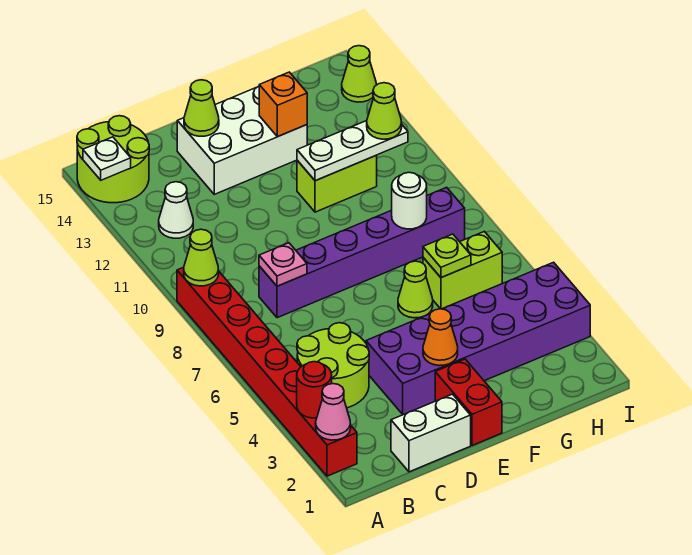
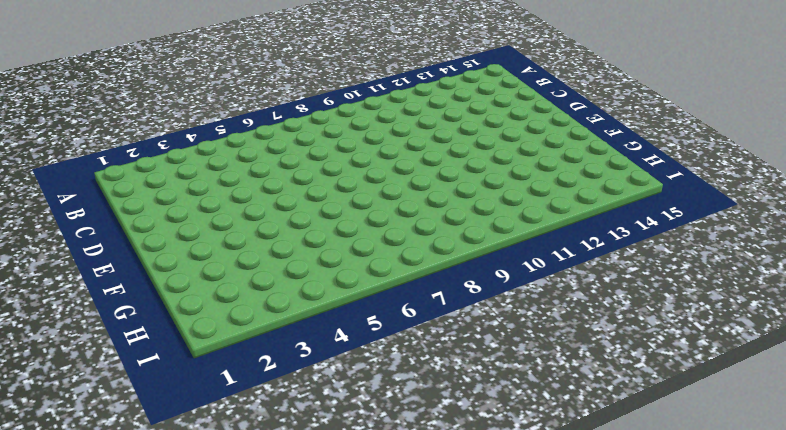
none -> red brick A2:A9 level 1
none -> lime round brick A14:B15 level 1
none -> lime round brick B4:C5 level 1

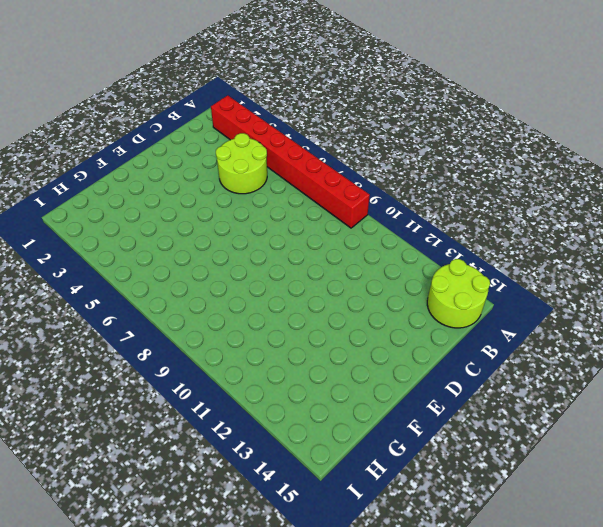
none -> white cone B12 level 1
none -> white brick C1:D1 level 1
none -> purple brick C8:H8 level 1

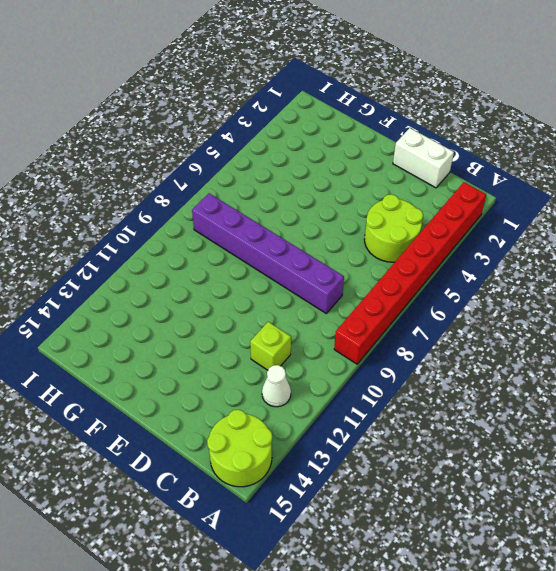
lime brick C11 level 1 -> none
none -> purple brick D3:I4 level 1
none -> white brick D13:F14 level 1
none -> red brick E1:E2 level 1

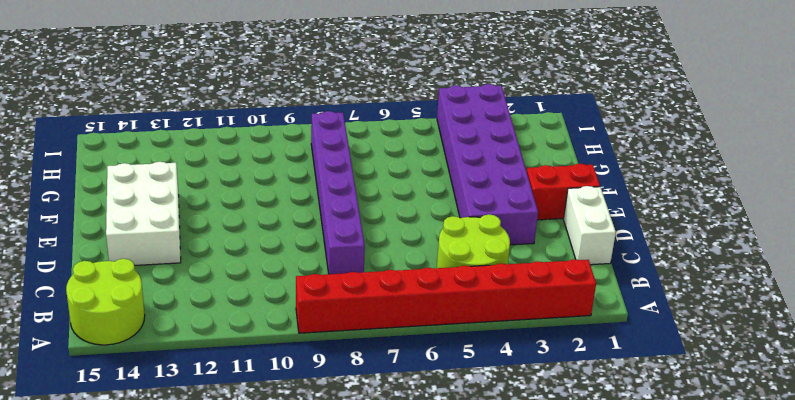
none -> white cone B12 level 1
none -> lime cone F6 level 1
none -> lime brick F11:G11 level 1

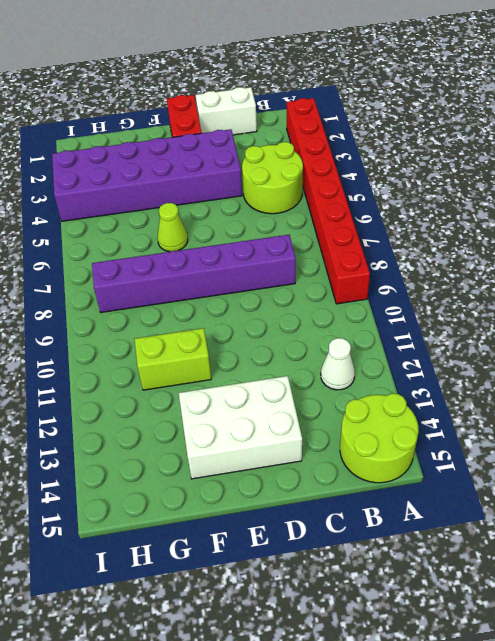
none -> lime brick G6:H6 level 1
none -> lime cone I14 level 1
none -> pink cone A2 level 2

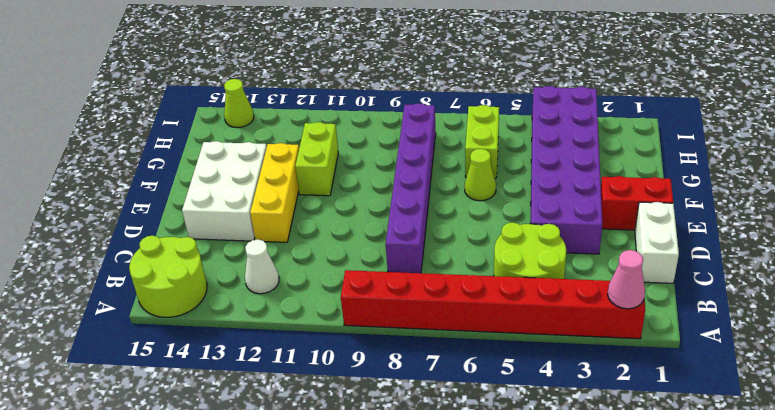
yellow brick D12:F12 level 1 -> none
none -> red round brick A3 level 2
none -> lime cone A9 level 2
none -> white plate A14 level 2

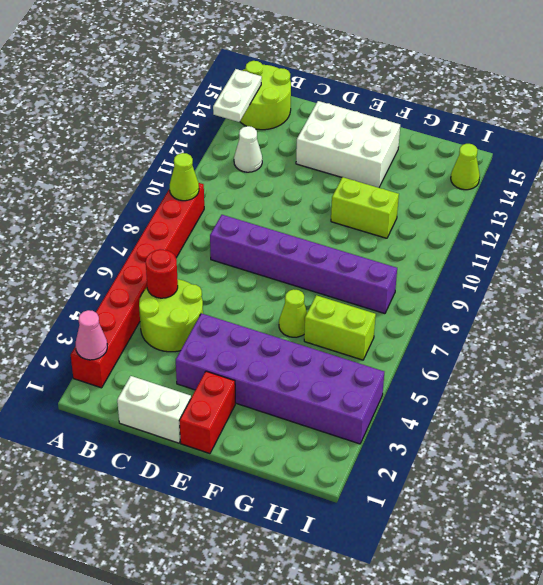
white plate A13:A14 level 2 -> white plate A14 level 2
red round brick B5 level 2 -> red round brick A3 level 2
none -> pink plate C8 level 2
none -> lime cone D14 level 2
none -> orange cone E3 level 2

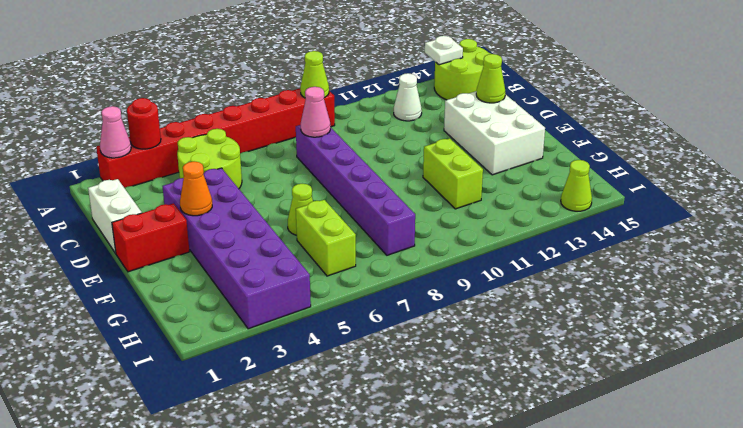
pink cone C8 level 2 -> pink plate C8 level 2
none -> white plate F11:H11 level 2
none -> orange brick F13 level 2
none -> lime plate G6 level 2

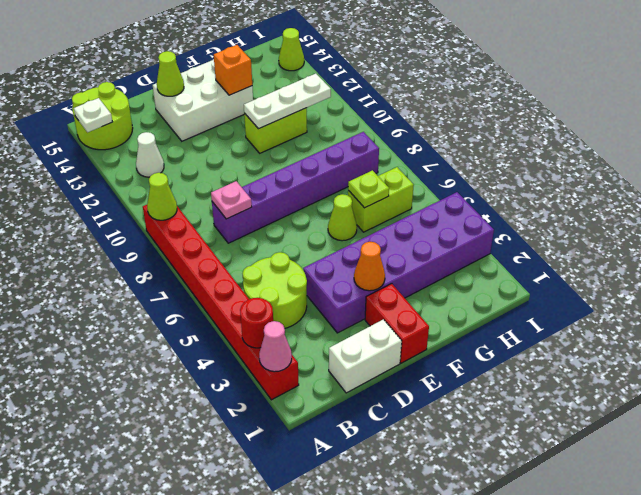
none -> white round brick G8 level 2
none -> lime cone H11 level 3

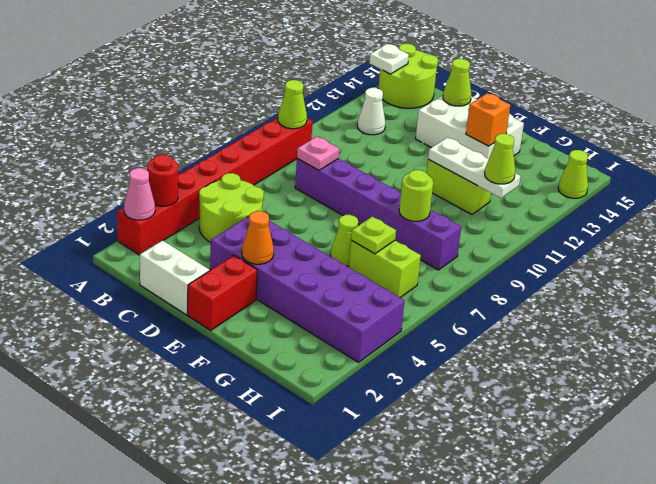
lime round brick G8 level 2 -> white round brick G8 level 2

